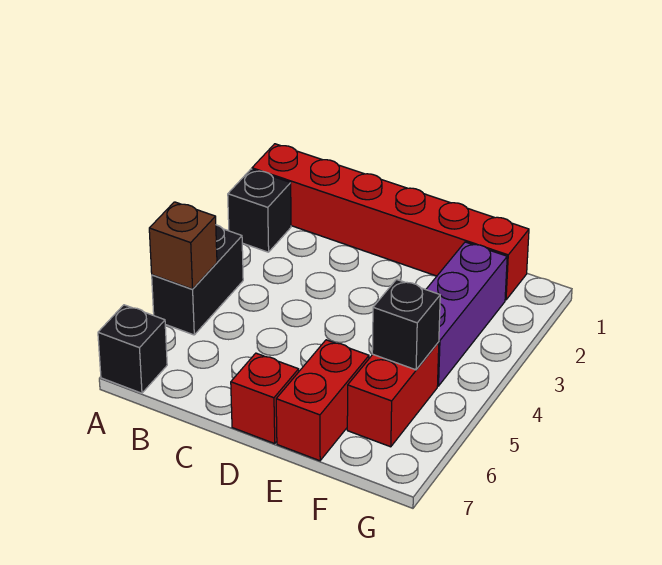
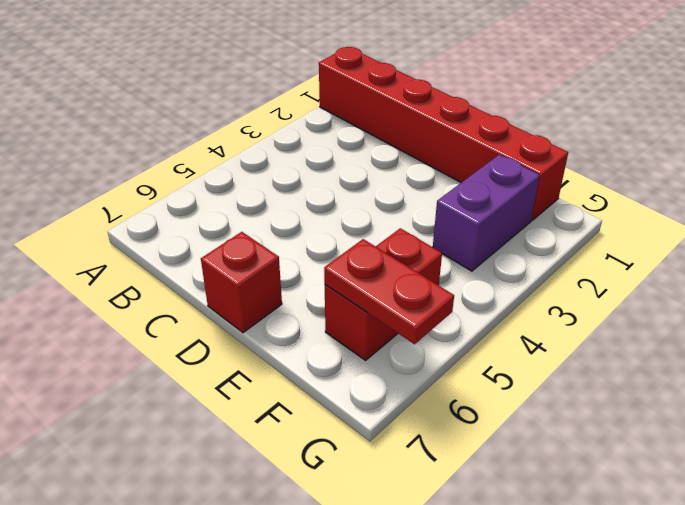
purple brick F2:F3 level 1 -> purple brick F2:F4 level 1
red plate F6:G6 level 2 -> none
none -> black brick A2 level 1
none -> black brick A4:A5 level 1

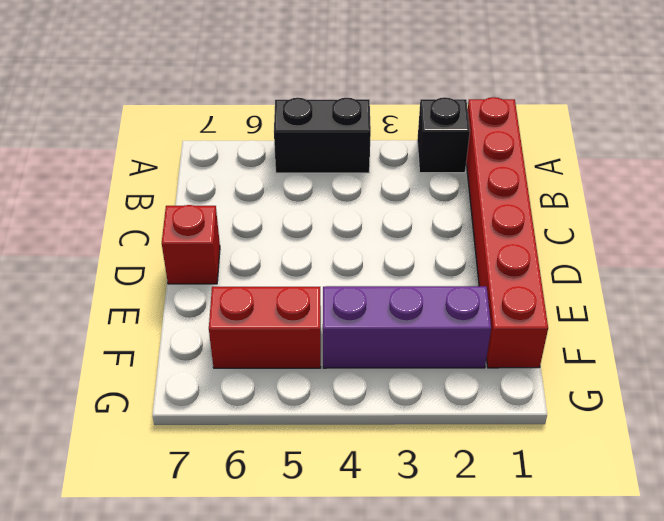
none -> black brick A7 level 1
none -> red brick E6:E7 level 1

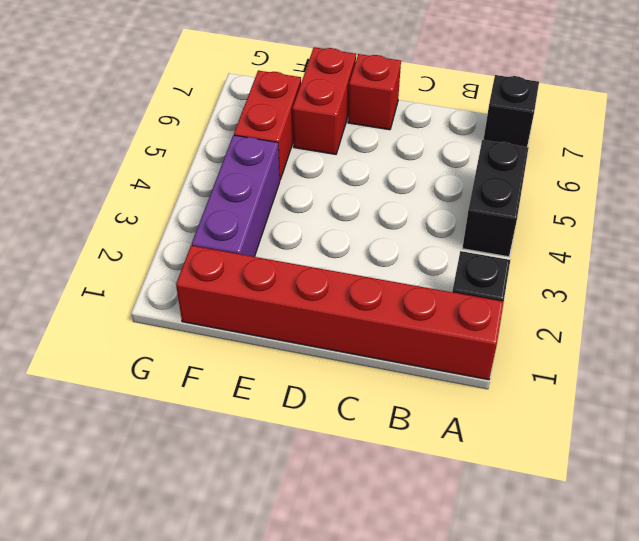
none -> brown brick A5 level 2
none -> black brick F5 level 2

